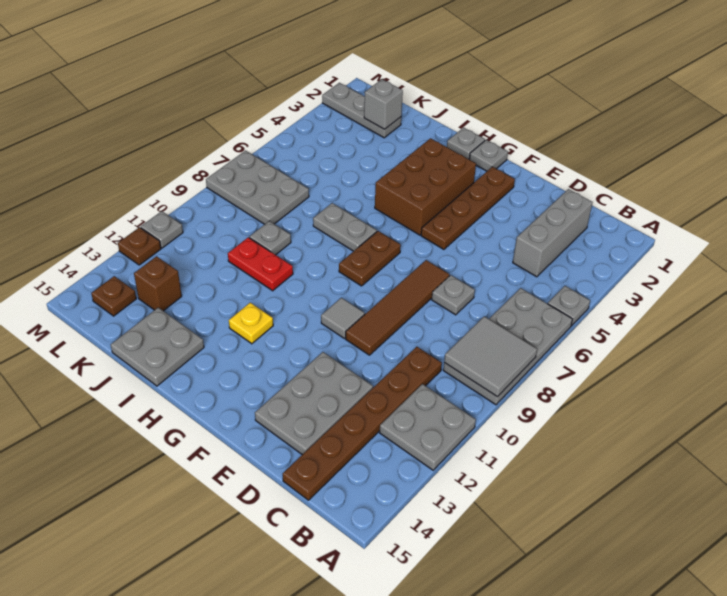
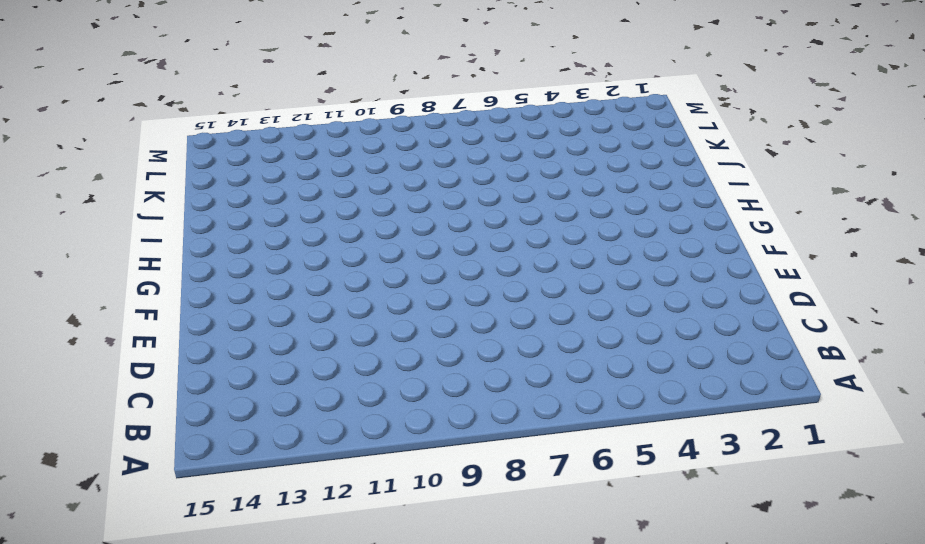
none -> grey plate A5 level 1
none -> grey plate A6:B9 level 1
none -> grey plate A11:B12 level 1

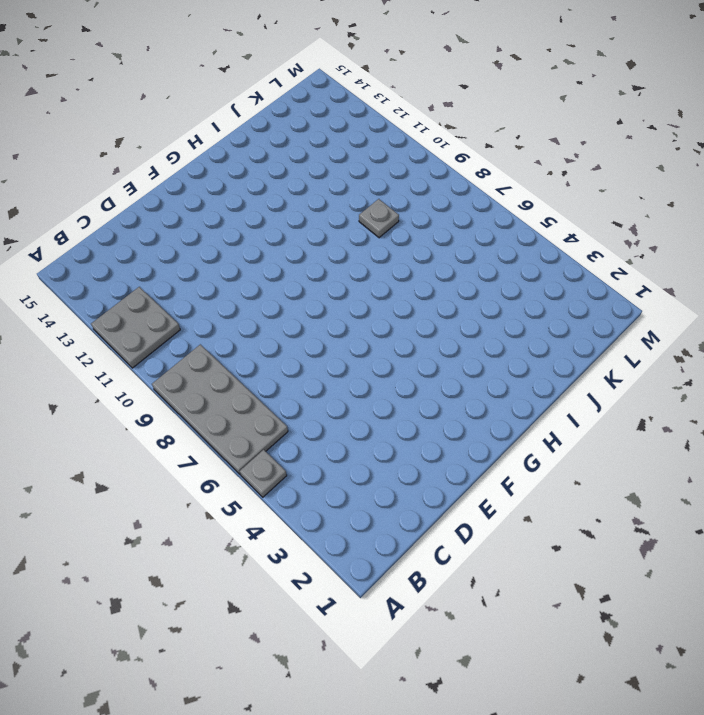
none -> grey brick C2:C4 level 1
none -> brown plate C10:C15 level 1
none -> grey plate D7 level 1

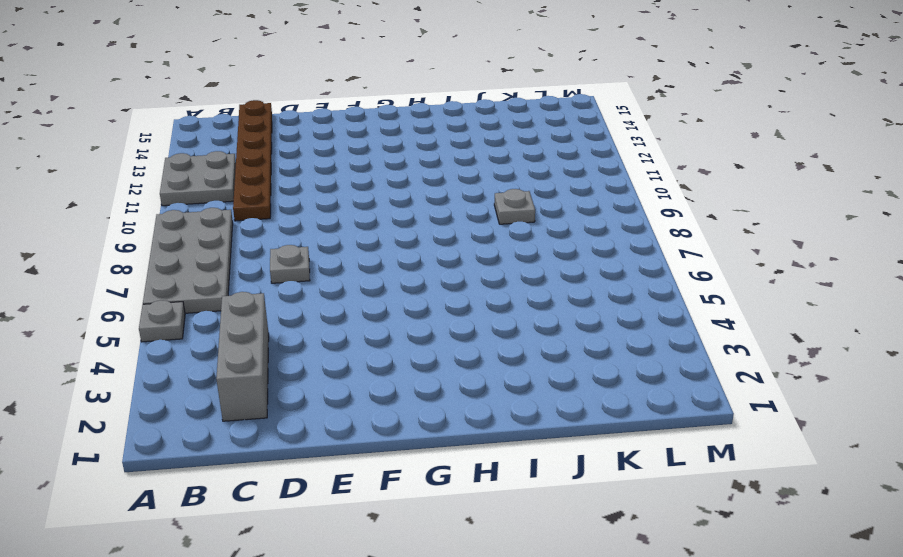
none -> grey plate D12:E14 level 1
none -> brown tile E7:E10 level 1
none -> brown plate F2:F5 level 1

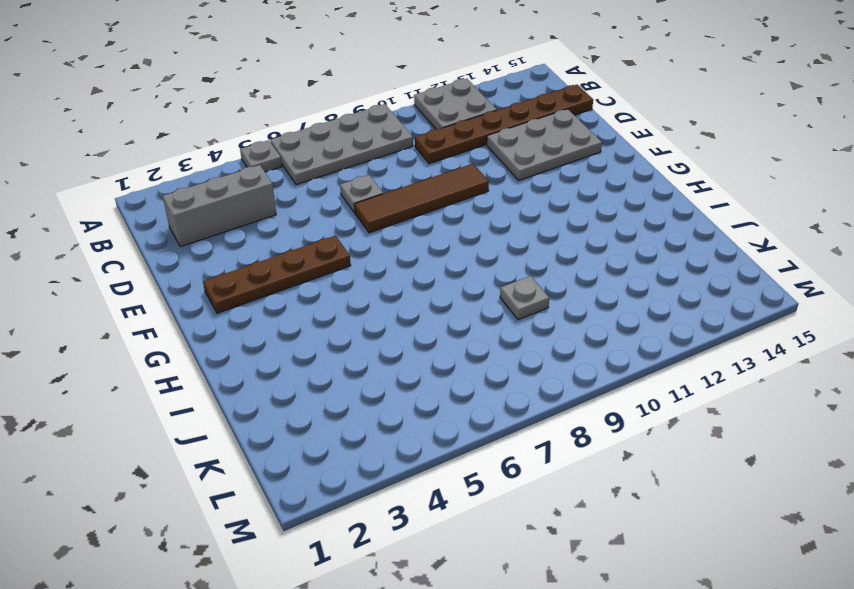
none -> grey tile F10 level 1
none -> grey plate G1 level 1
none -> brown brick G3:H5 level 1

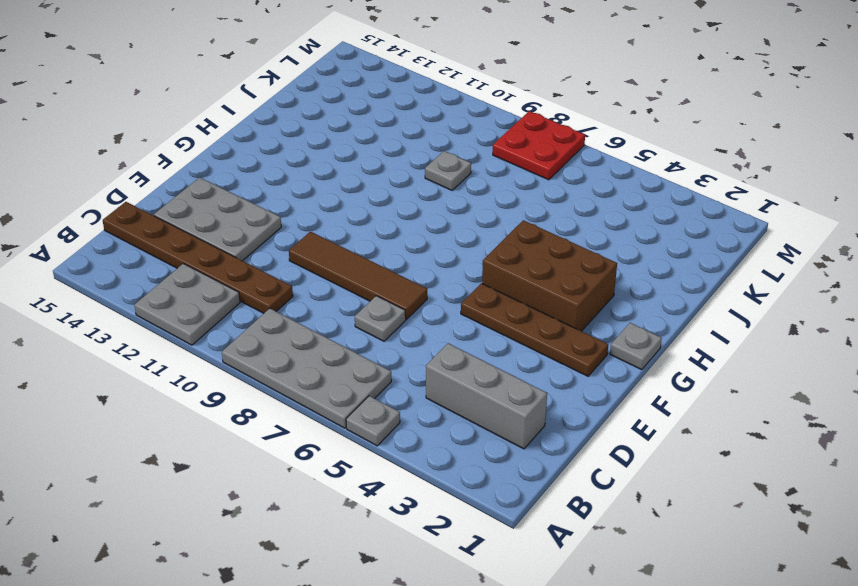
red plate L7:M8 level 1 -> grey plate K7:M8 level 1
none -> grey tile F10 level 1
none -> brown plate G7:G8 level 1
none -> grey plate H1 level 1

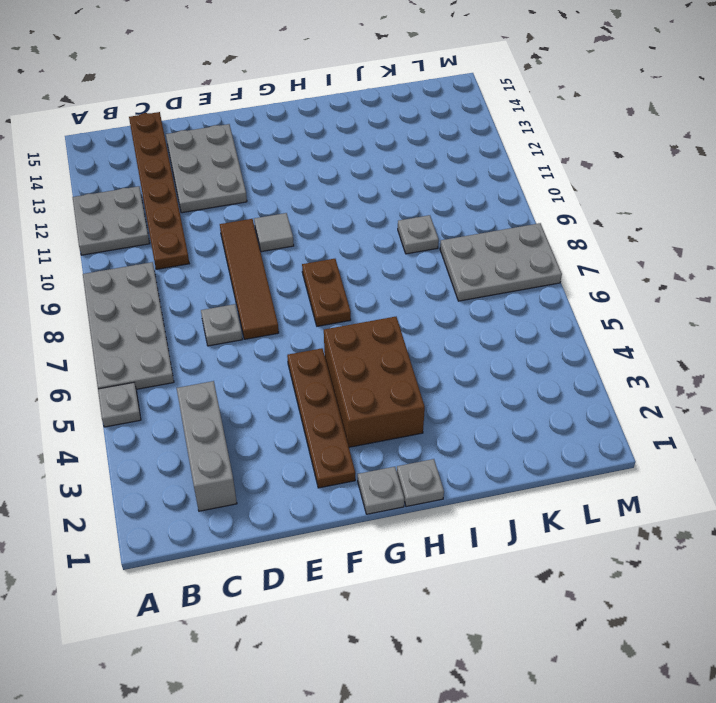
none -> grey plate H7:I7 level 1
none -> yellow plate H12 level 1
none -> red plate I10:J10 level 1

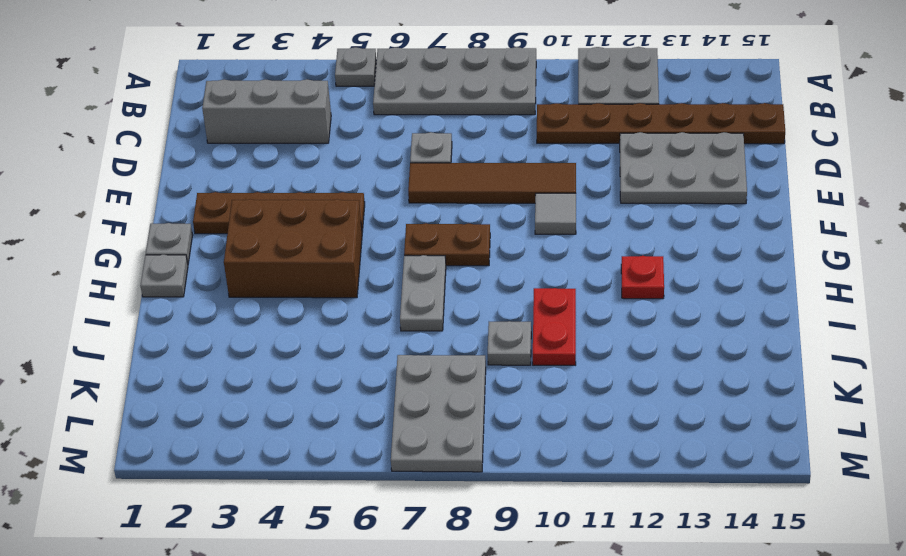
red plate H12 level 1 -> yellow plate H12 level 1
none -> grey plate I14:J15 level 1
none -> grey plate K2:M2 level 1
none -> brown brick K13 level 1

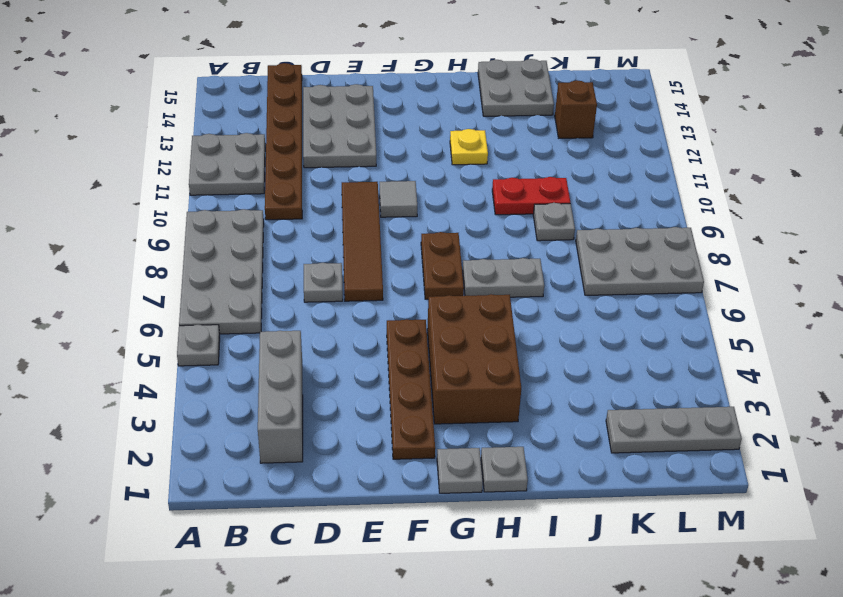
none -> brown plate L14 level 1
none -> grey plate M11 level 1
none -> brown plate M12 level 1

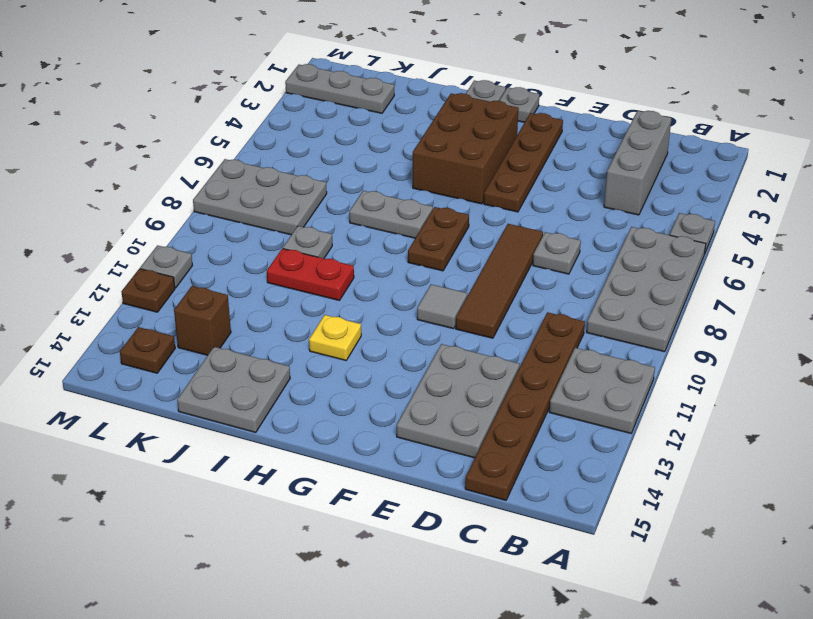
none -> grey tile A8:B9 level 2
none -> grey brick K2 level 2

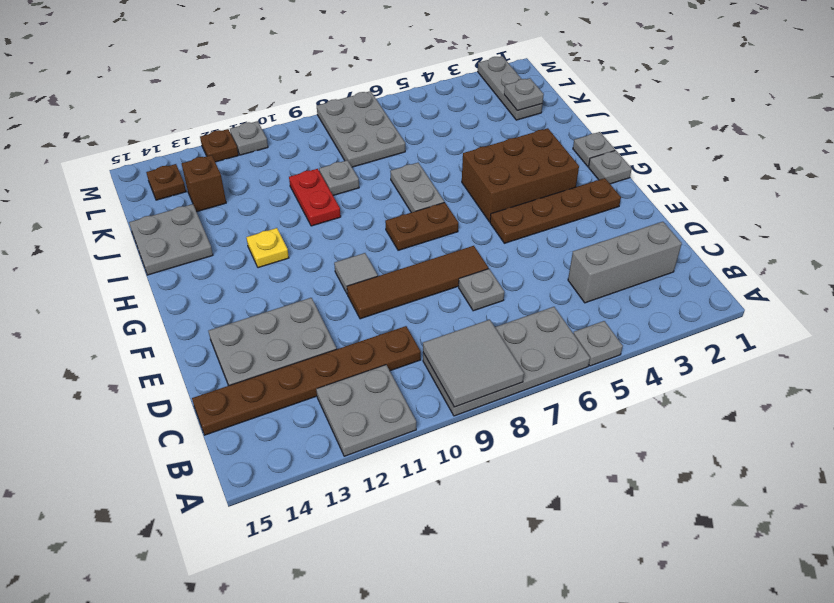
grey plate K2 level 2 -> grey brick K2 level 2

